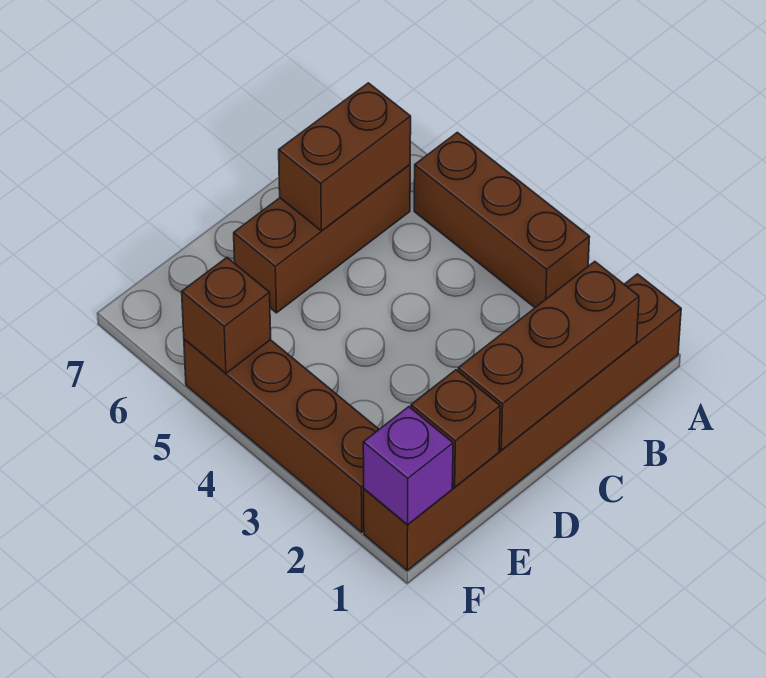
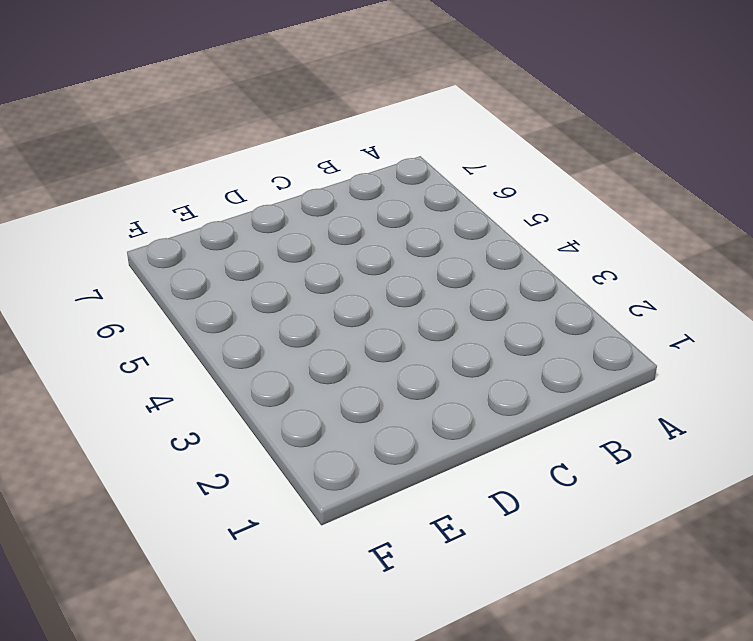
none -> brown brick A1:F1 level 1
none -> brown brick A3:A5 level 1

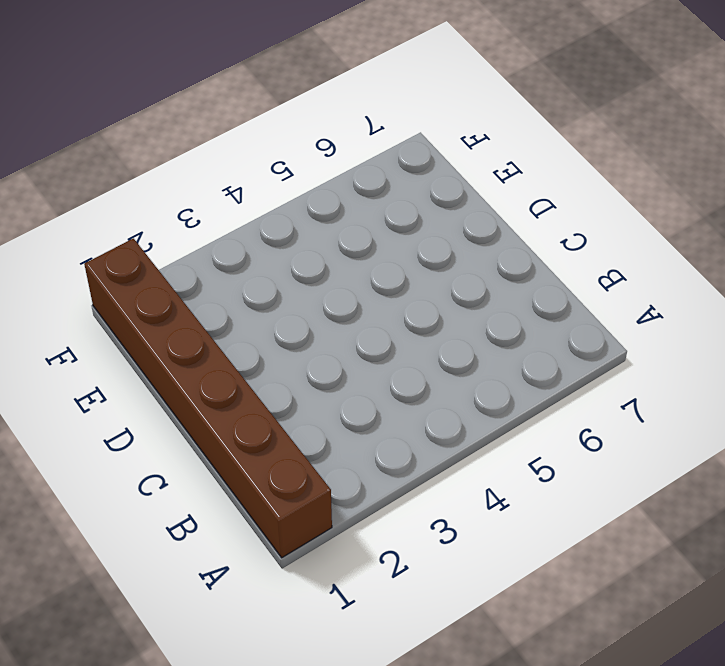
none -> brown brick A3:A5 level 1
none -> brown brick B6:D6 level 1

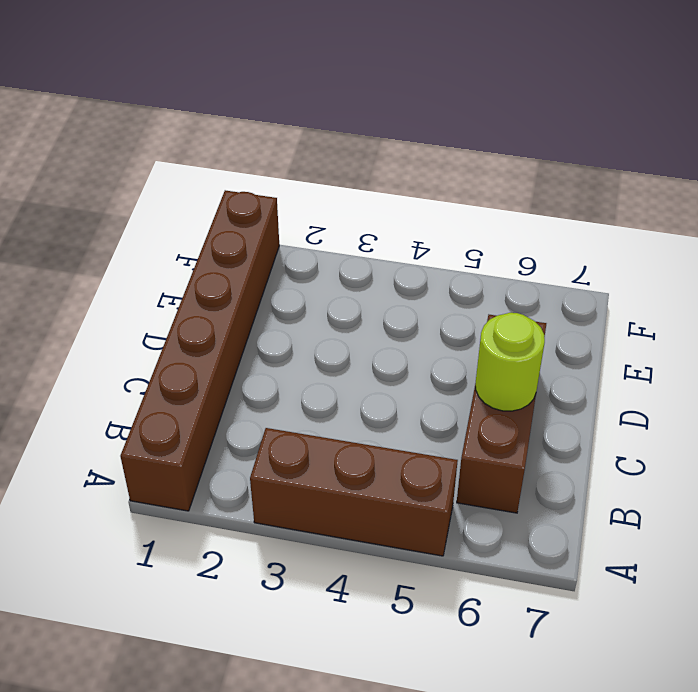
lime round brick C6 level 2 -> brown brick B6:C6 level 2
none -> brown brick F2:F5 level 1
none -> brown brick B1:D1 level 2

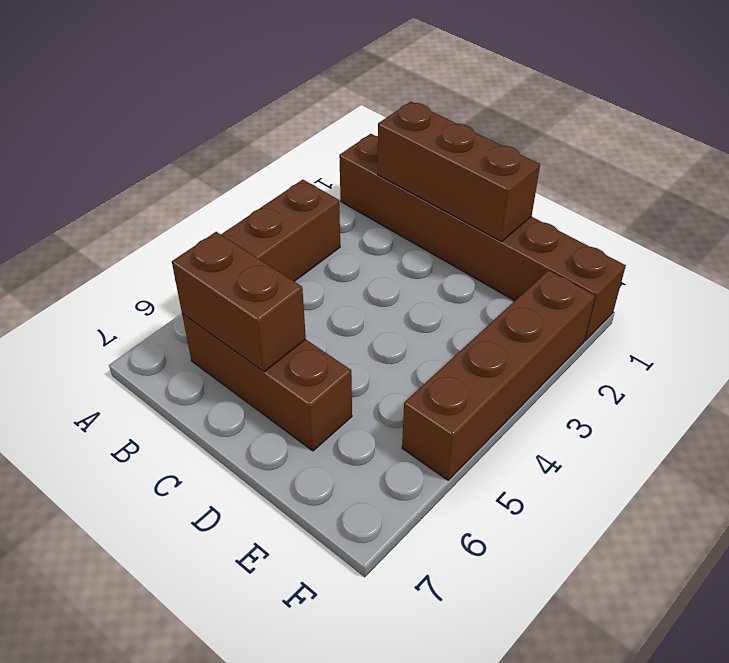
none -> brown brick E1 level 2
none -> purple brick F1 level 2

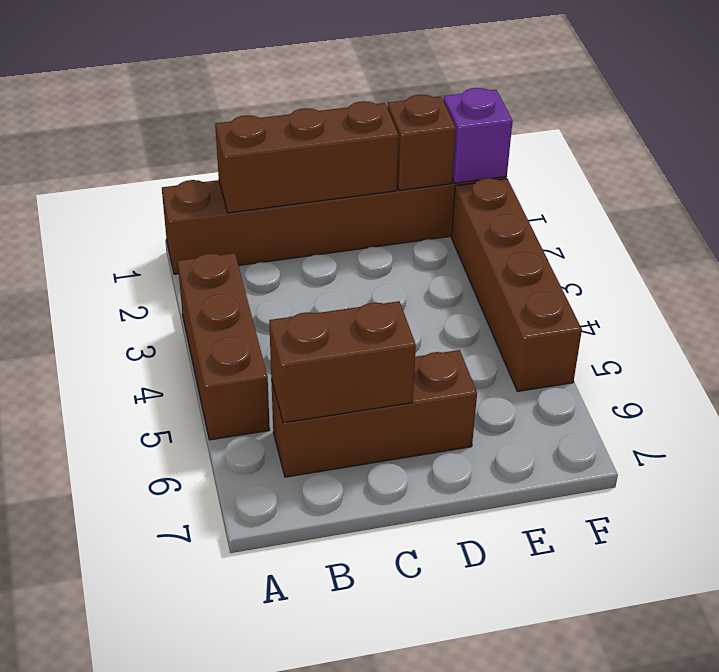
none -> brown brick F5 level 2

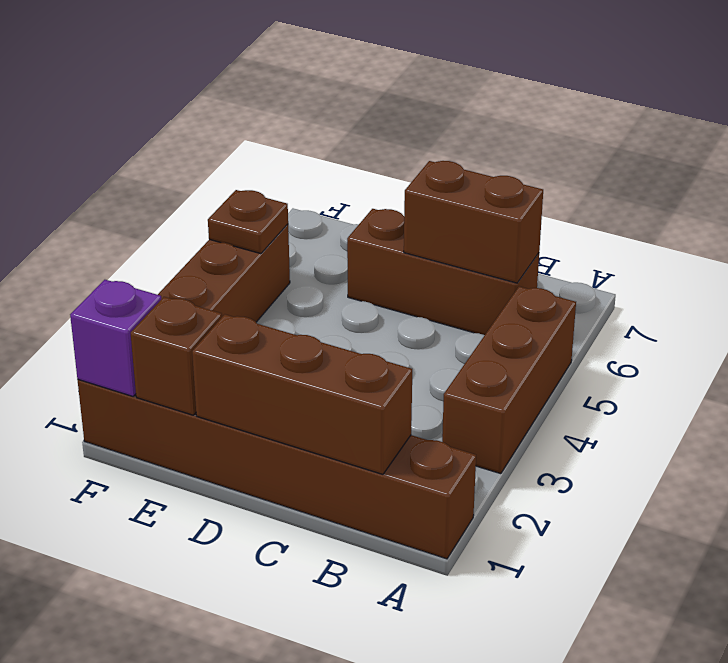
brown plate F5 level 2 -> brown brick F5 level 2

